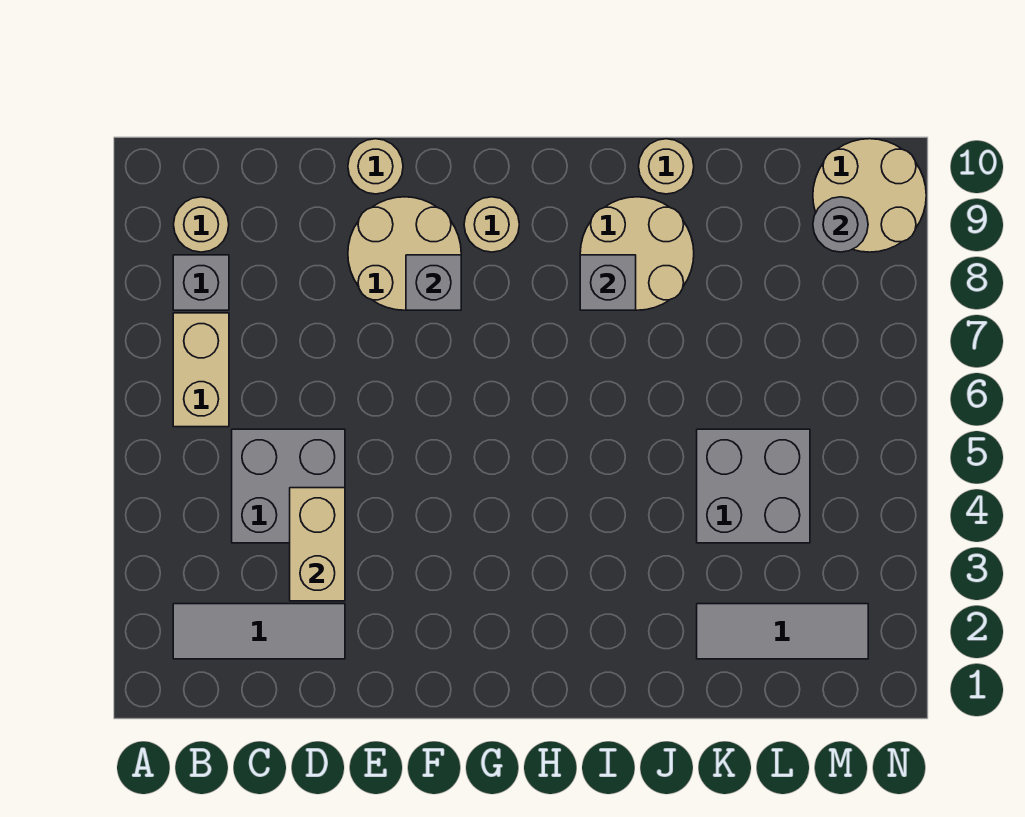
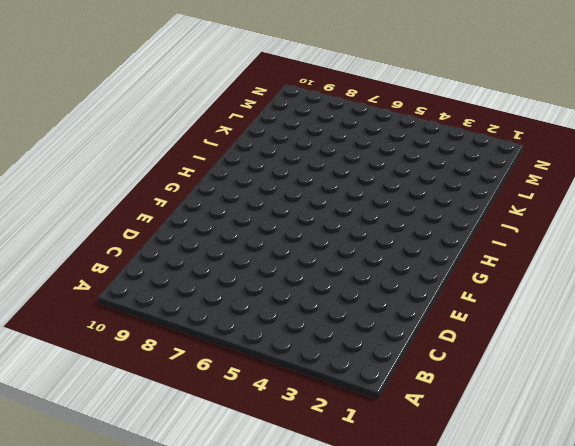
none -> grey tile B2:D2 level 1
none -> tan brick B6:B7 level 1
none -> grey brick B8 level 1

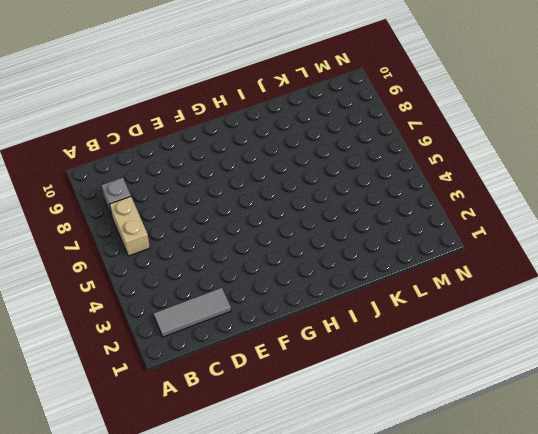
none -> tan round brick B9 level 1
none -> grey brick C4:D5 level 1
none -> tan round brick E8:F9 level 1

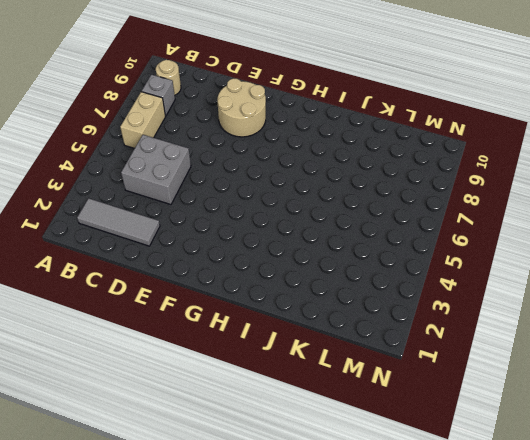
none -> tan round brick E10 level 1
none -> tan round brick G9 level 1
none -> tan round brick I8:J9 level 1

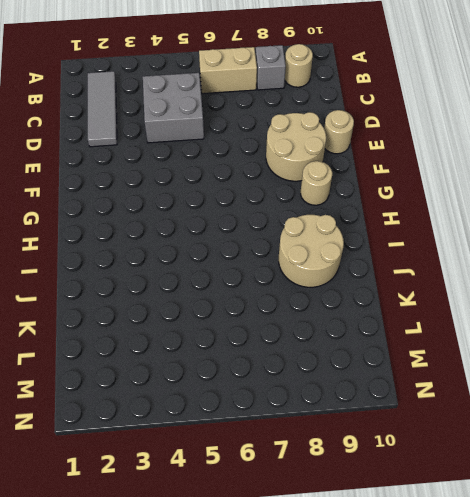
none -> tan round brick J10 level 1
none -> grey tile K2:M2 level 1
none -> grey brick K4:L5 level 1

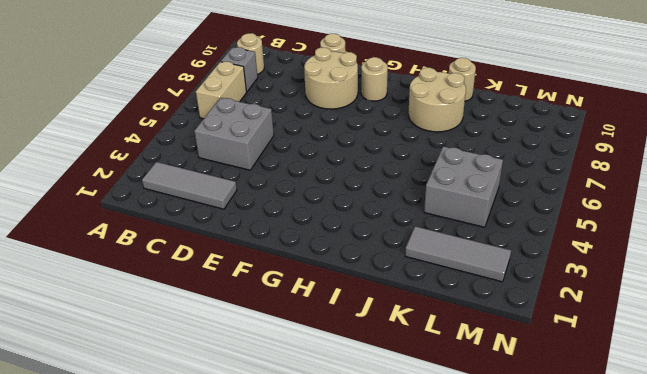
none -> tan round brick M9:N10 level 1
none -> tan brick D3:D4 level 2
none -> grey brick F8 level 2

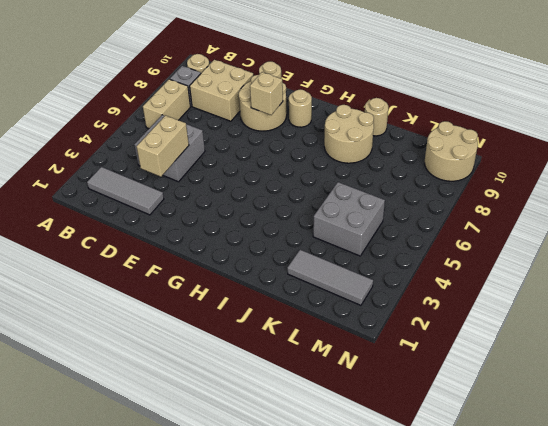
tan brick C8:D9 level 1 -> none
tan brick F8 level 2 -> grey brick F8 level 2
none -> grey brick I8 level 2
none -> grey round brick M9 level 2

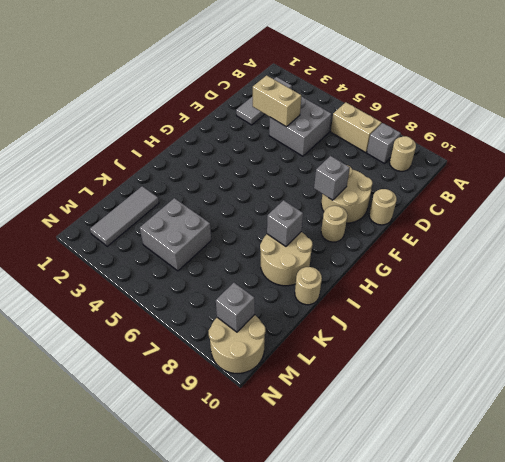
grey brick M9 level 2 -> grey round brick M9 level 2

